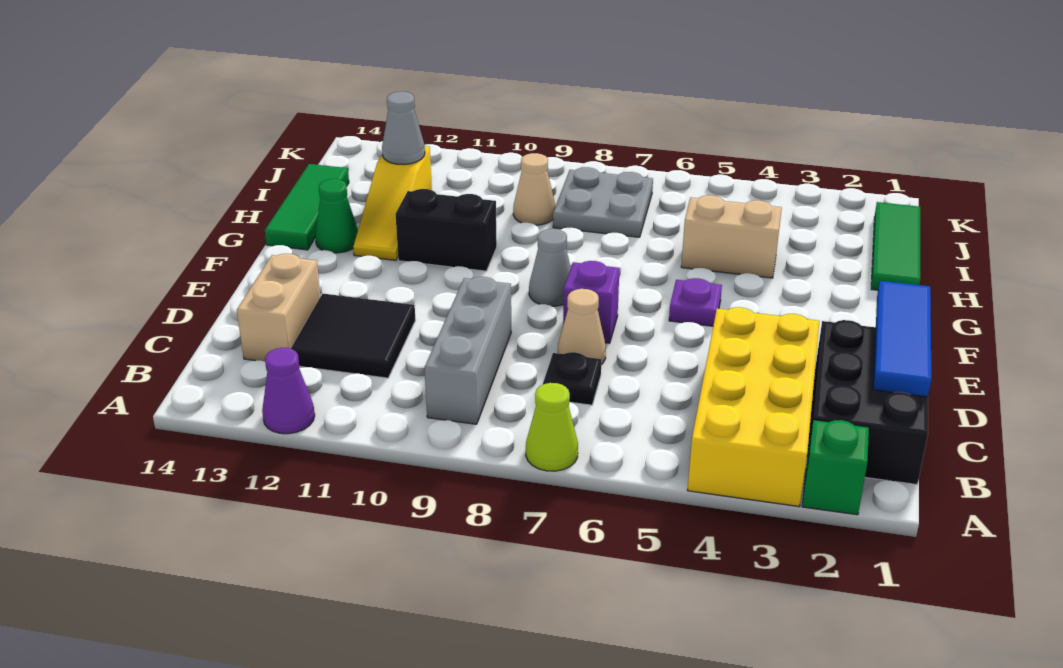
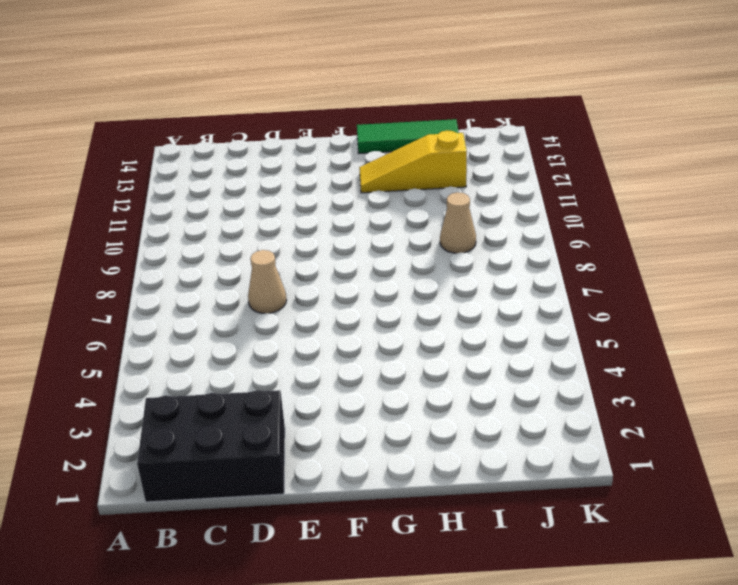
none -> green brick A2 level 1
none -> yellow brick A3:D4 level 1
none -> lime cone A7 level 1

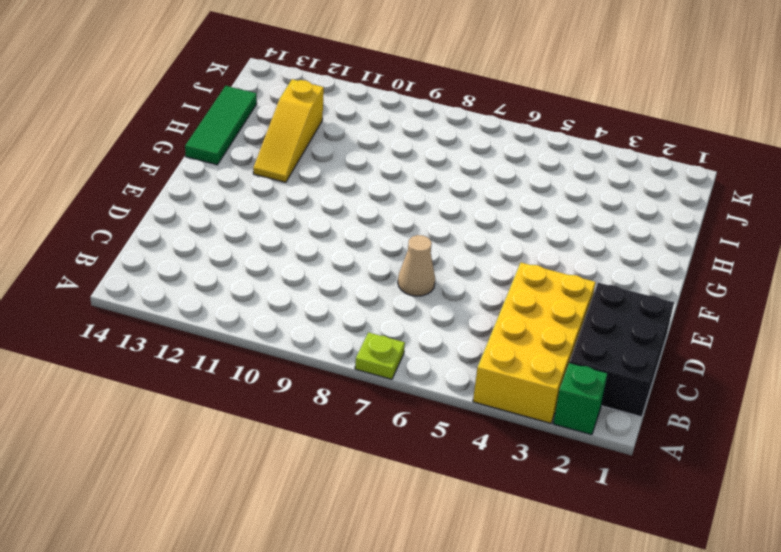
lime plate A7 level 1 -> lime cone A7 level 1
none -> purple cone A12 level 1
none -> grey brick B9:D9 level 1
none -> black plate C7 level 1

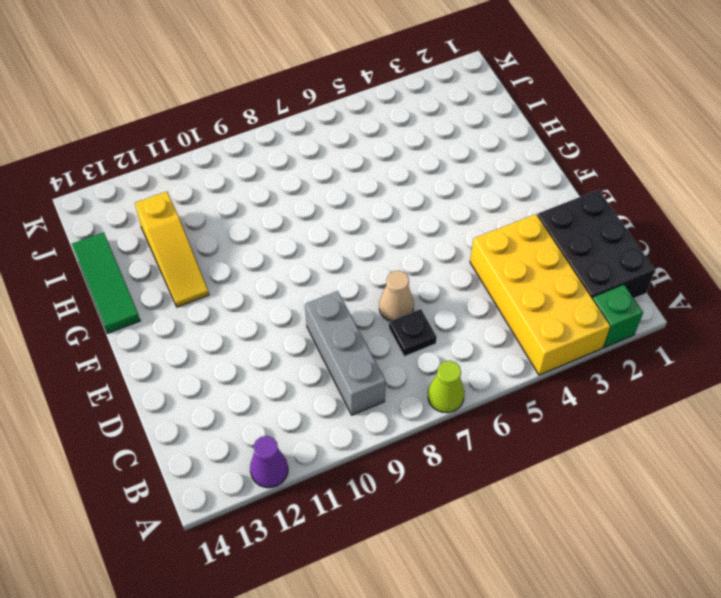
none -> black tile C11:D12 level 1
none -> tan brick C13:D13 level 1
none -> purple brick E7 level 1

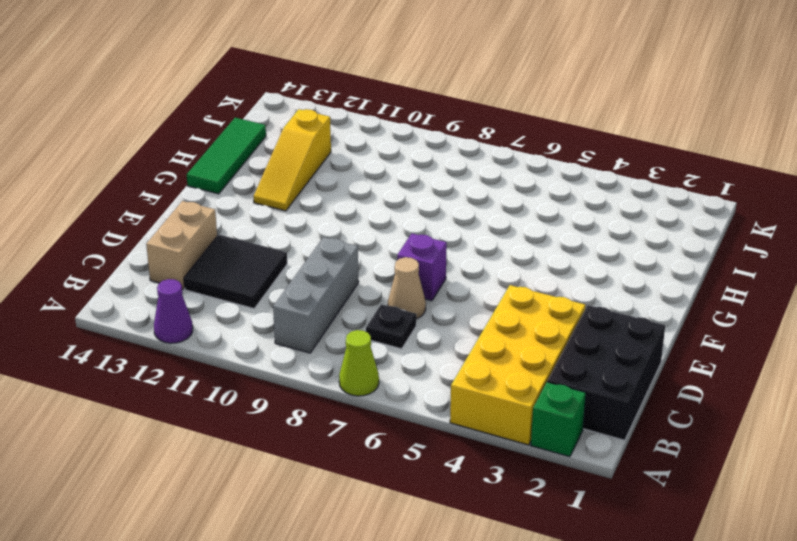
none -> purple plate F5 level 1
none -> grey cone F8 level 1
none -> black brick G10:G11 level 1

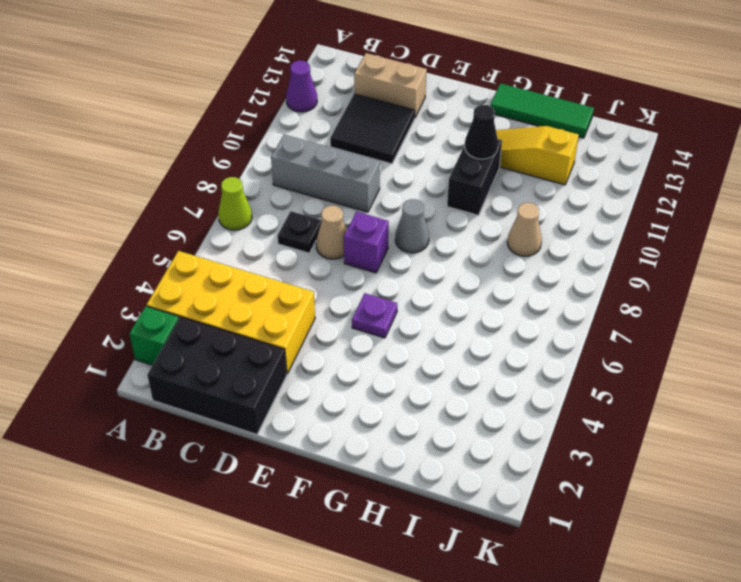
black cone G11 level 2 -> none
none -> green cone G13 level 1
none -> green tile H1:J1 level 1
none -> tan brick H4:H5 level 1

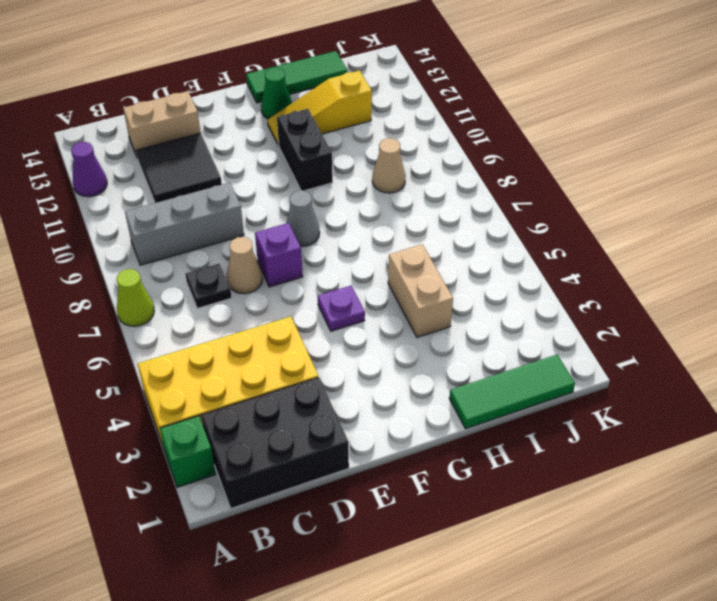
none -> grey plate I7:J8 level 1
none -> blue tile C1:E1 level 2
none -> grey cone I12 level 2

